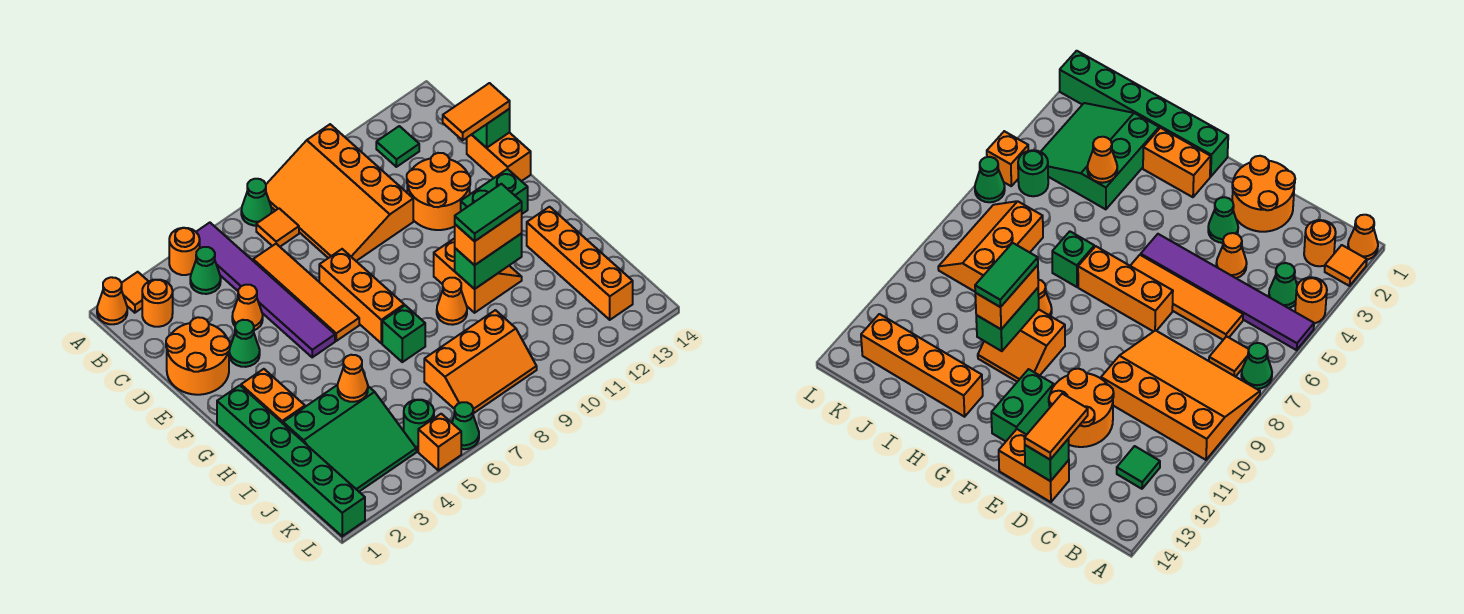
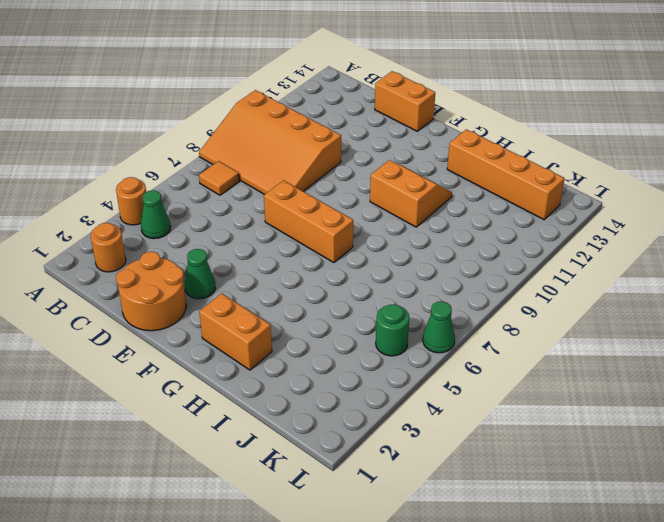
none -> orange cone A1 level 1
none -> orange tile A2 level 1
none -> purple tile A5:F5 level 1
none -> green cone A7 level 1

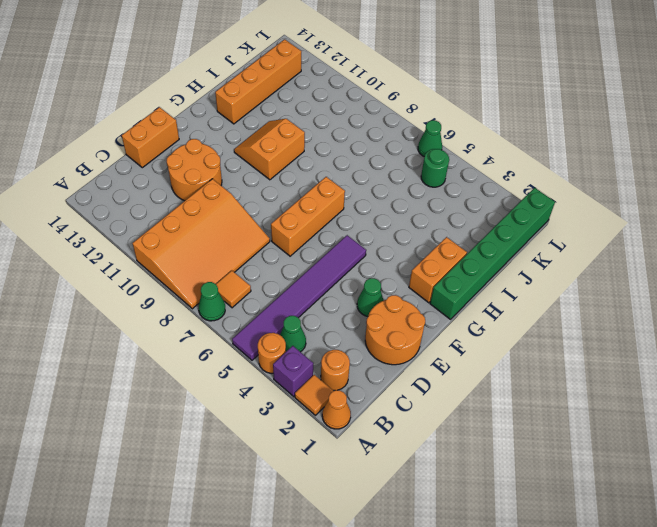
purple brick A3 level 1 -> none
none -> green tile B12 level 1
none -> orange tile C6:F6 level 1
none -> orange cone D4 level 1
none -> green brick F12:F13 level 1

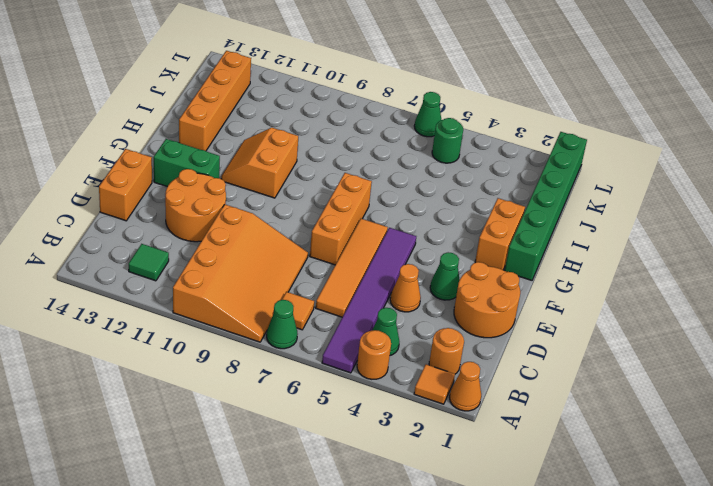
none -> green brick H7 level 1
none -> orange cone H9 level 1
none -> green slope I2:K4 level 1 top I
none -> orange slope J7:K9 level 1 top J

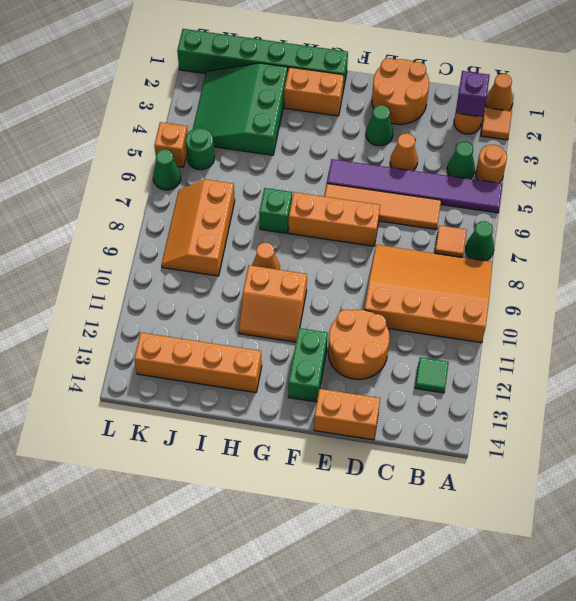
purple brick B2 level 2 -> none
none -> green brick D14 level 2
none -> green brick H10:H11 level 2
none -> orange cone I4 level 2
none -> orange tile D13:D14 level 3

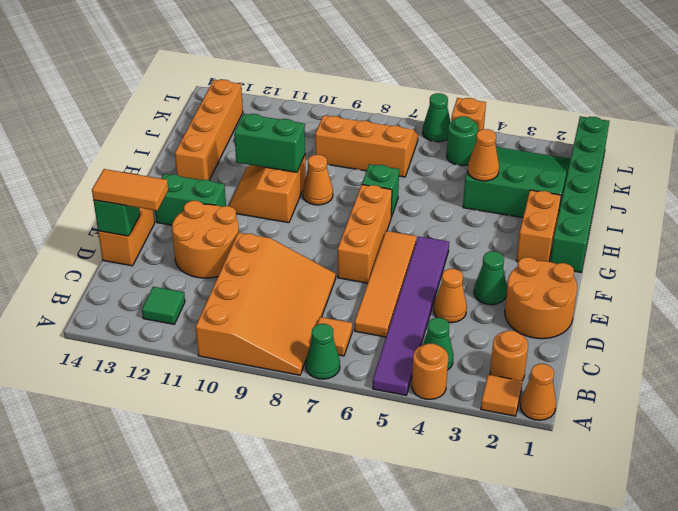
none -> orange brick H10:H11 level 3
none -> green tile H10:H11 level 4

